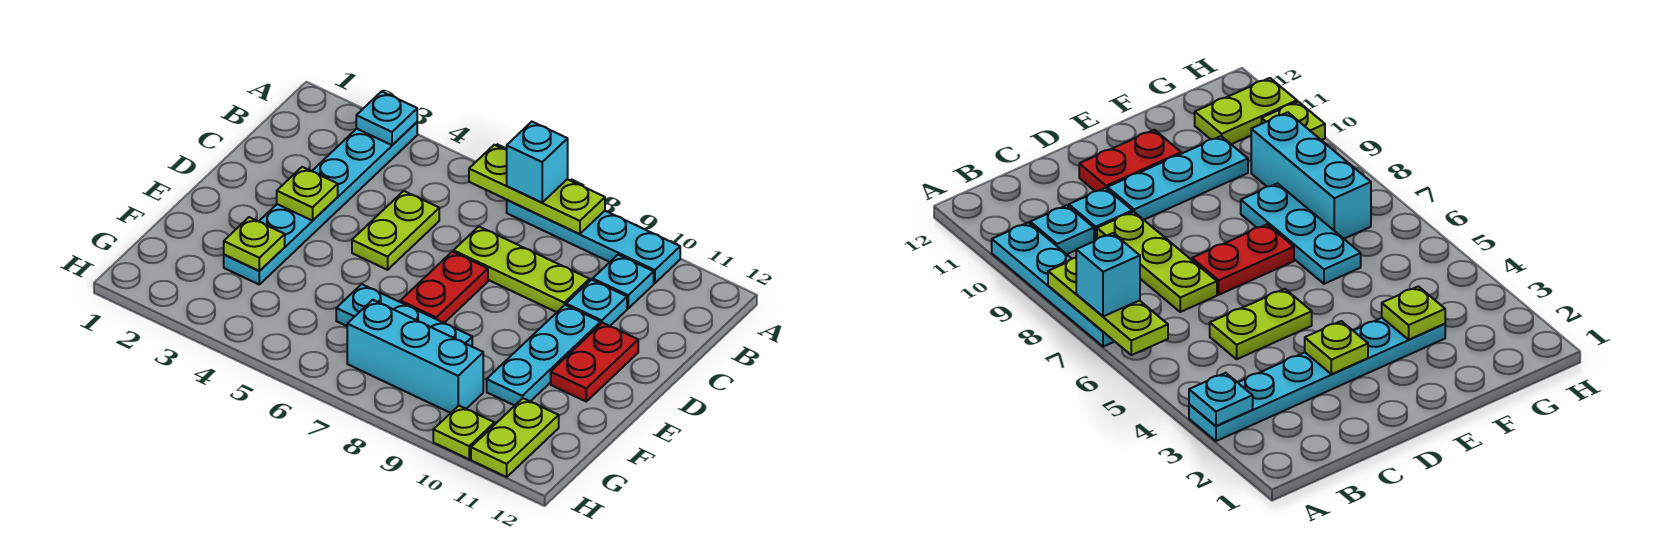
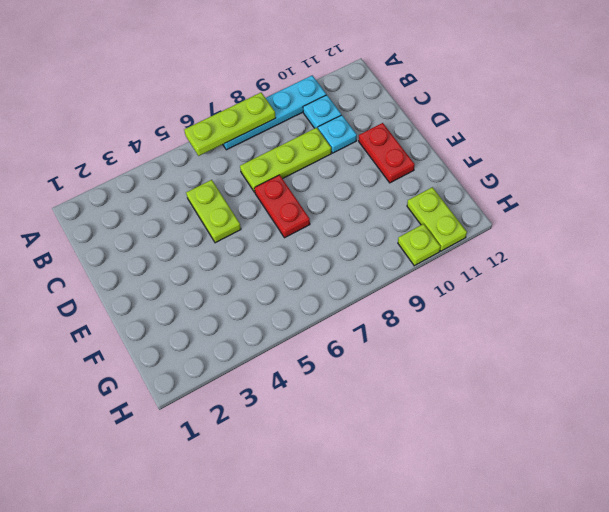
none -> cyan plate A3:F3 level 1
none -> cyan plate D10:F10 level 1
none -> cyan plate F6:F8 level 1

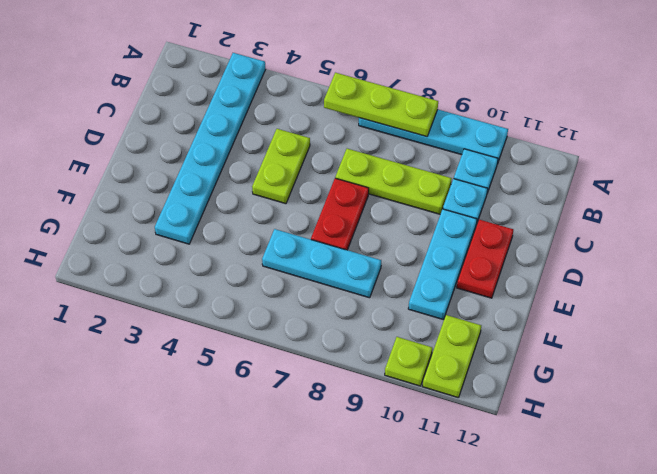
none -> cyan brick G7:G9 level 1
none -> cyan plate A3 level 2
none -> lime plate D3 level 2

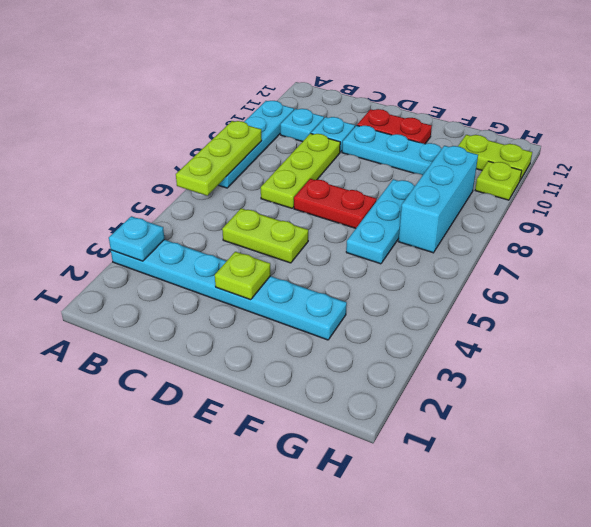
none -> lime plate F3 level 2
none -> cyan brick A7 level 3

